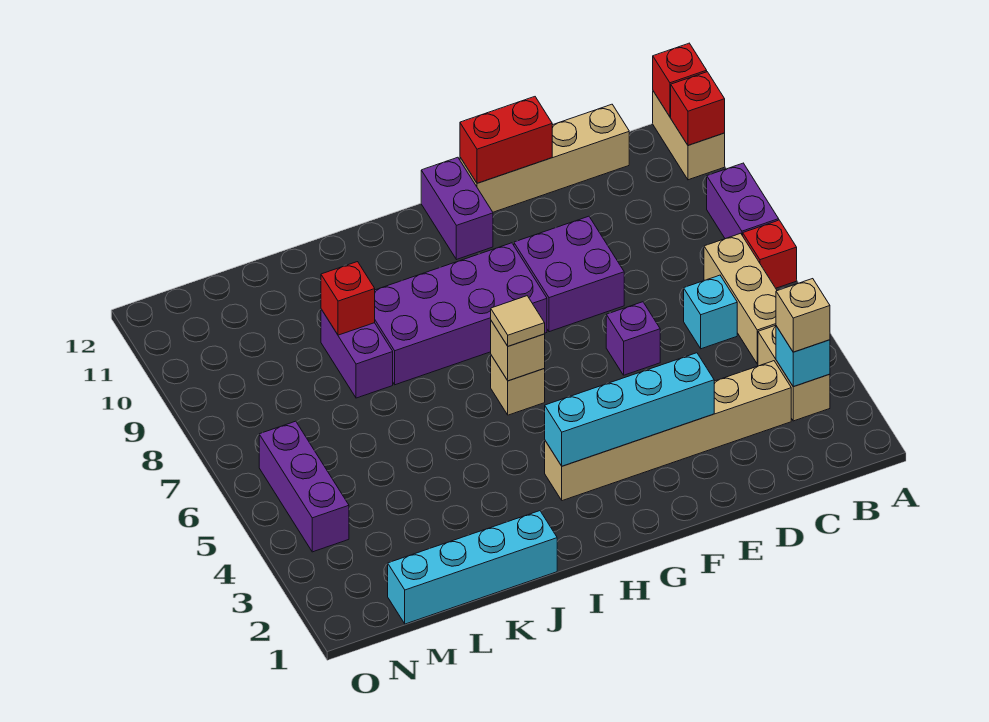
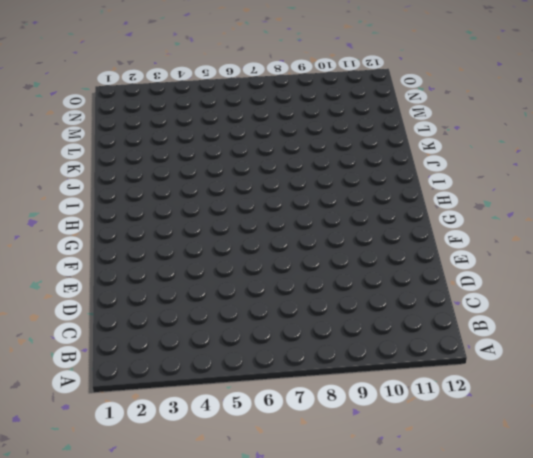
none -> red brick A7 level 1
none -> purple brick A8:A9 level 1
none -> tan brick A11:A12 level 1

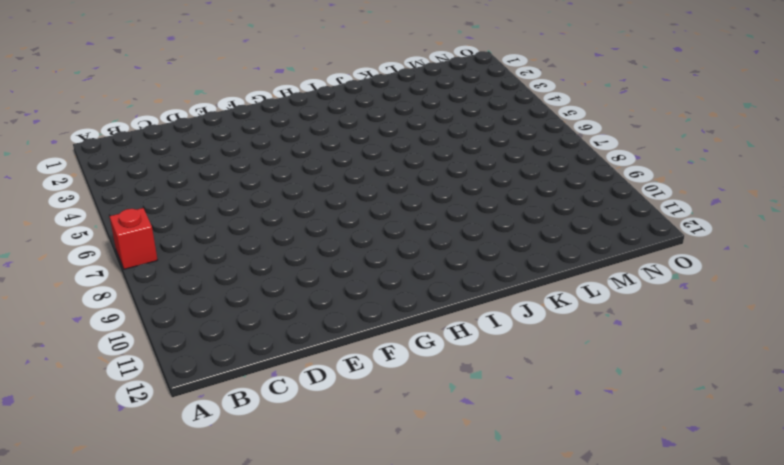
none -> purple brick A8:A9 level 1
none -> tan brick A11:A12 level 1
none -> tan brick B3:B4 level 1

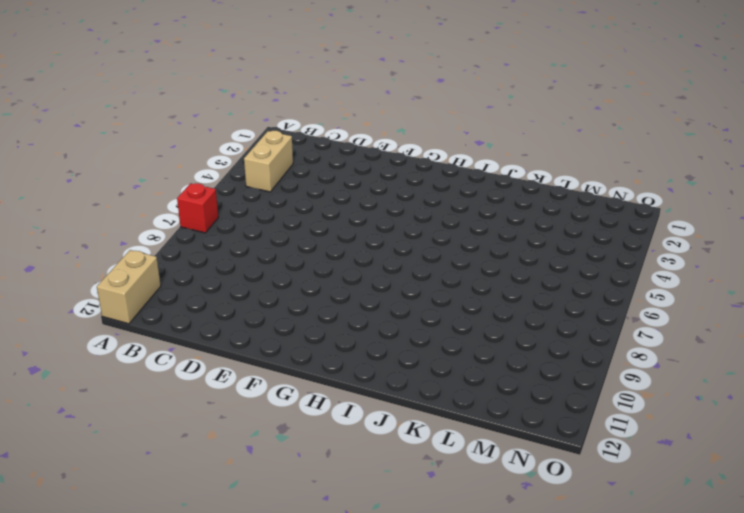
none -> purple brick A8:A9 level 1
none -> tan brick B5:B7 level 1
none -> tan brick C3:H3 level 1

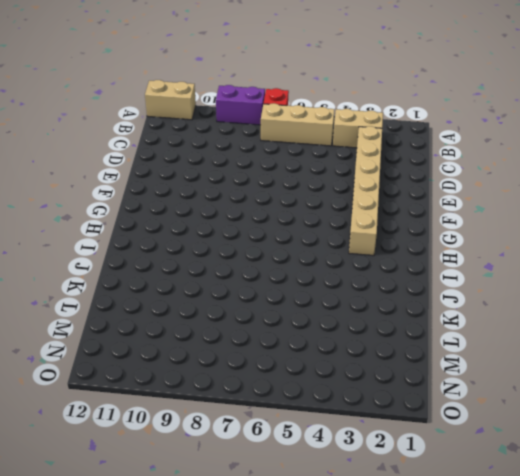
none -> cyan brick C6 level 1
none -> tan brick C12:F12 level 1
none -> purple brick E6 level 1

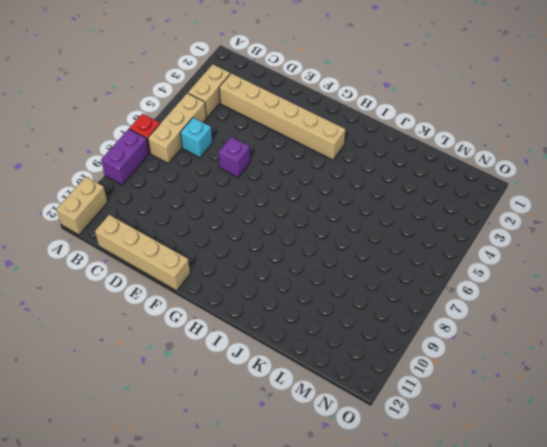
none -> purple brick E8:F9 level 1
none -> purple brick G8:J9 level 1
none -> purple brick G11:G12 level 1

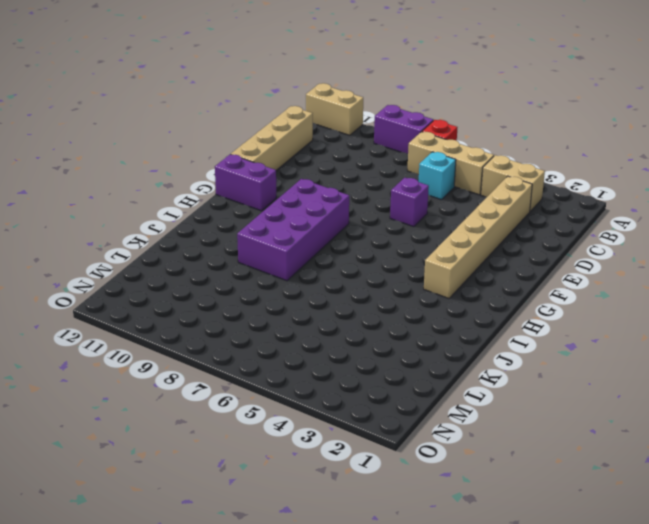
none -> purple brick E8:F9 level 1
none -> tan brick H6 level 1
none -> cyan brick J1:M1 level 1

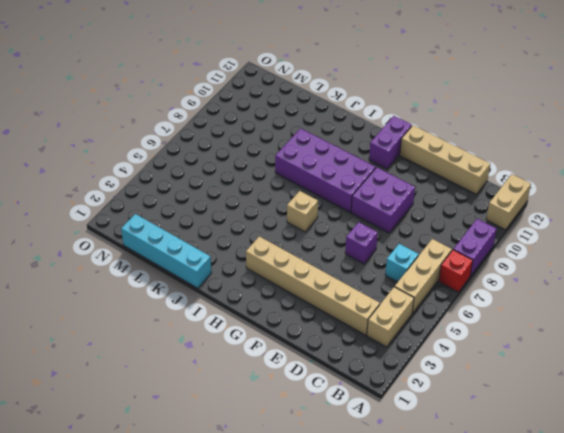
none -> purple brick K8:K9 level 1
none -> purple brick N4:N6 level 1
none -> red brick A11 level 2

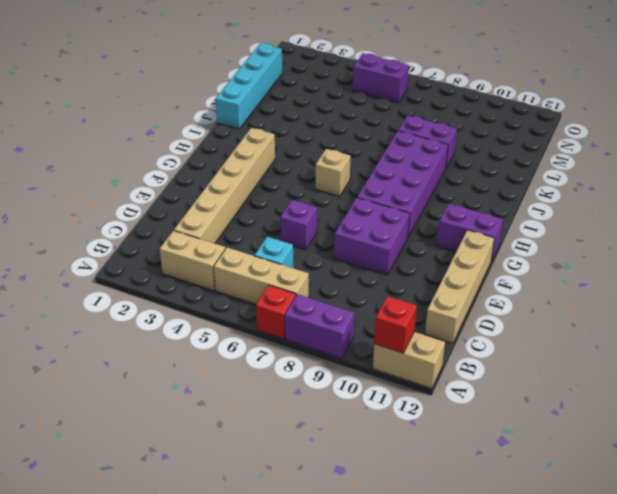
purple brick N5:N6 level 1 -> purple brick N4:N6 level 1
none -> red brick A12 level 2
none -> cyan brick B3 level 2
none -> cyan brick E3:H3 level 2

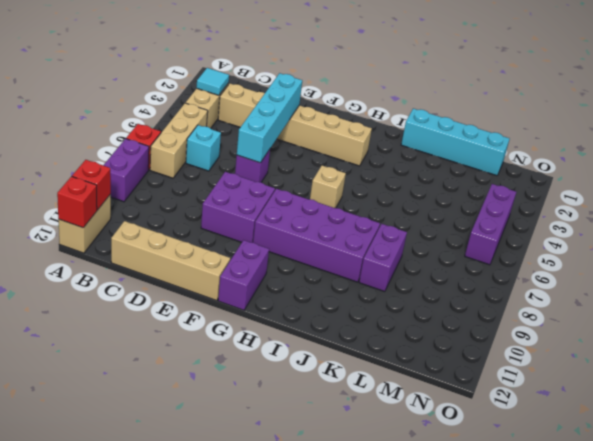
cyan tile B3 level 2 -> cyan brick B3 level 2
cyan brick E3:E6 level 2 -> cyan brick E3:H3 level 2
none -> red brick E12:F12 level 2
none -> tan brick H6 level 2
none -> red brick K9 level 2

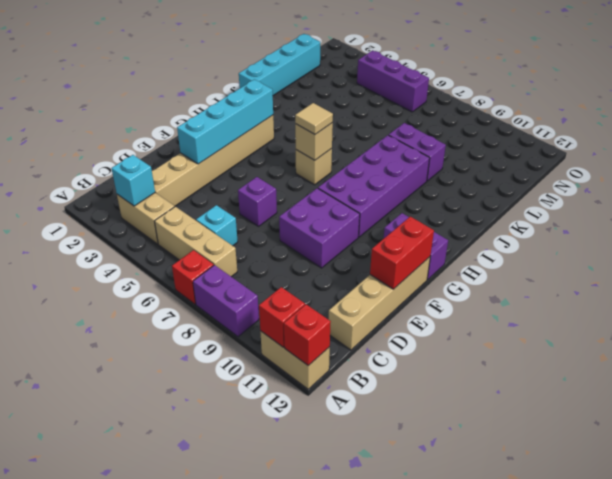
none -> red brick K9 level 2
none -> tan brick B3 level 3

